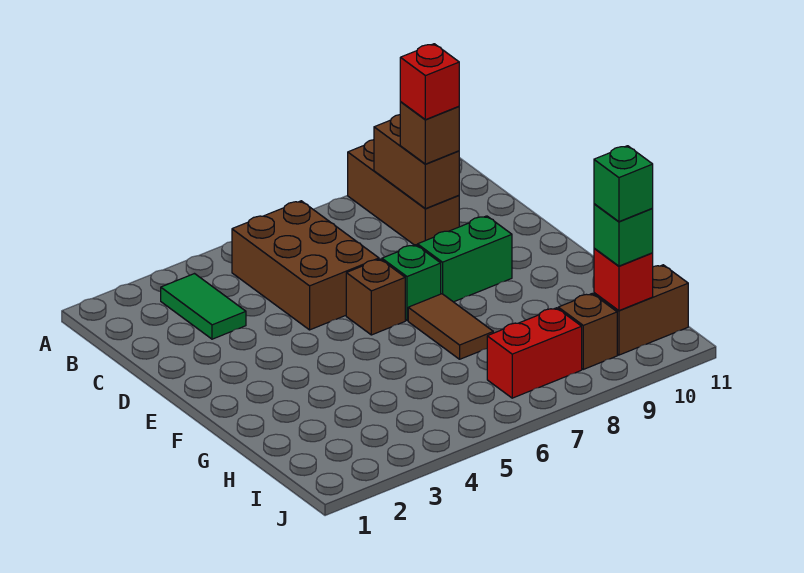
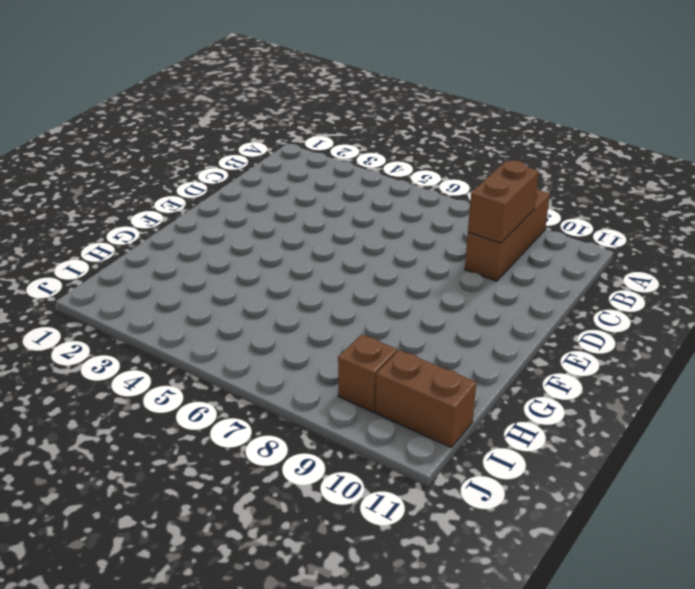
none -> green tile B3:C3 level 1
none -> brown brick B5:D6 level 1
none -> brown brick E6 level 1

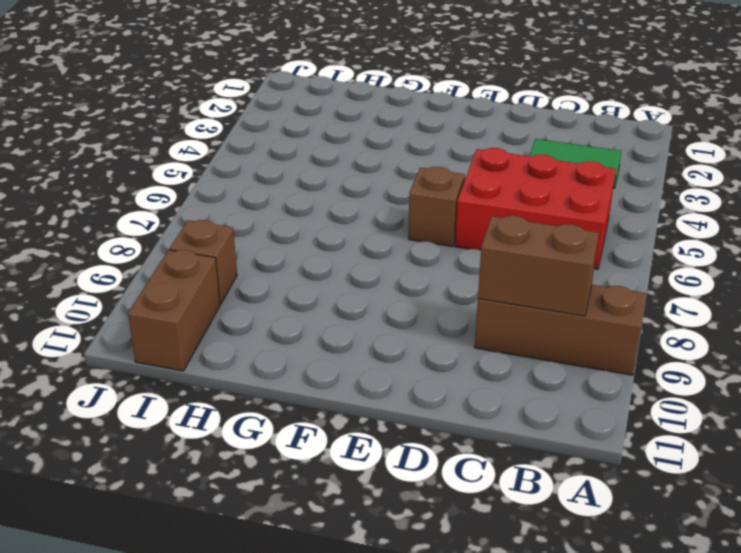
red brick B5:D6 level 1 -> brown brick B5:D6 level 1
none -> green brick E7 level 1
none -> green brick E8:E9 level 1
none -> brown tile F7:G7 level 1

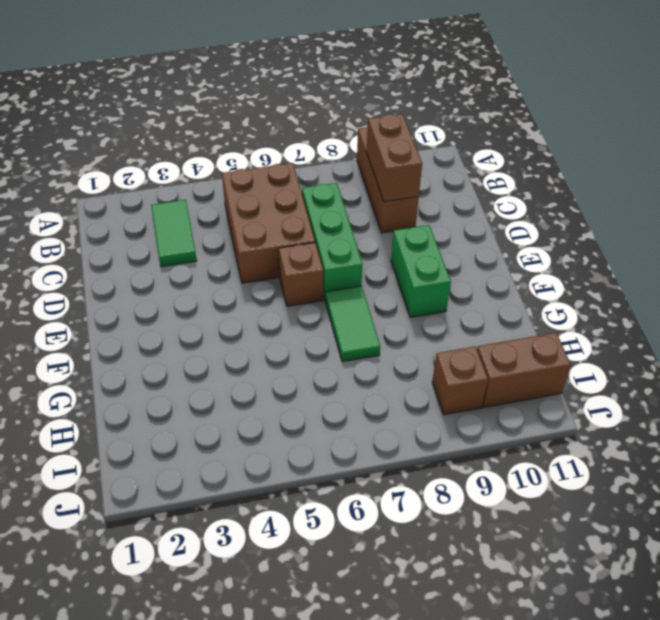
green brick C7:E7 level 1 -> green brick E7 level 1
green brick E9:F9 level 1 -> green brick E8:E9 level 1
green tile F7:G7 level 1 -> brown tile F7:G7 level 1
none -> red brick I7:I8 level 1
none -> red brick I10 level 2
none -> brown brick C9 level 3

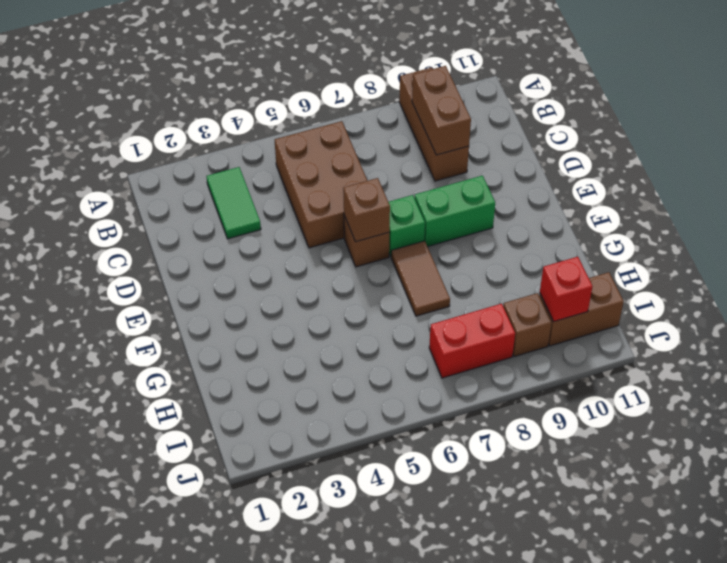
brown brick E6 level 2 -> brown brick C9 level 3
none -> green brick I10 level 3
none -> red brick C9 level 4
none -> green brick I10 level 4

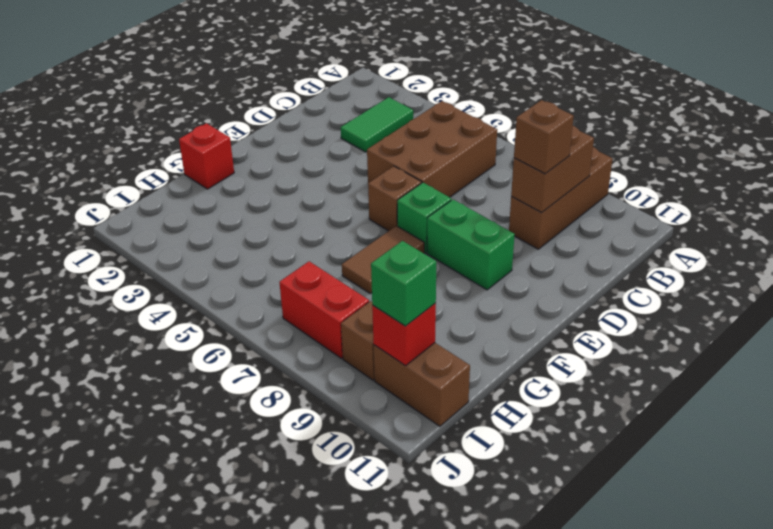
red brick G1 level 1 -> red brick C9 level 4
none -> green brick I10 level 4

